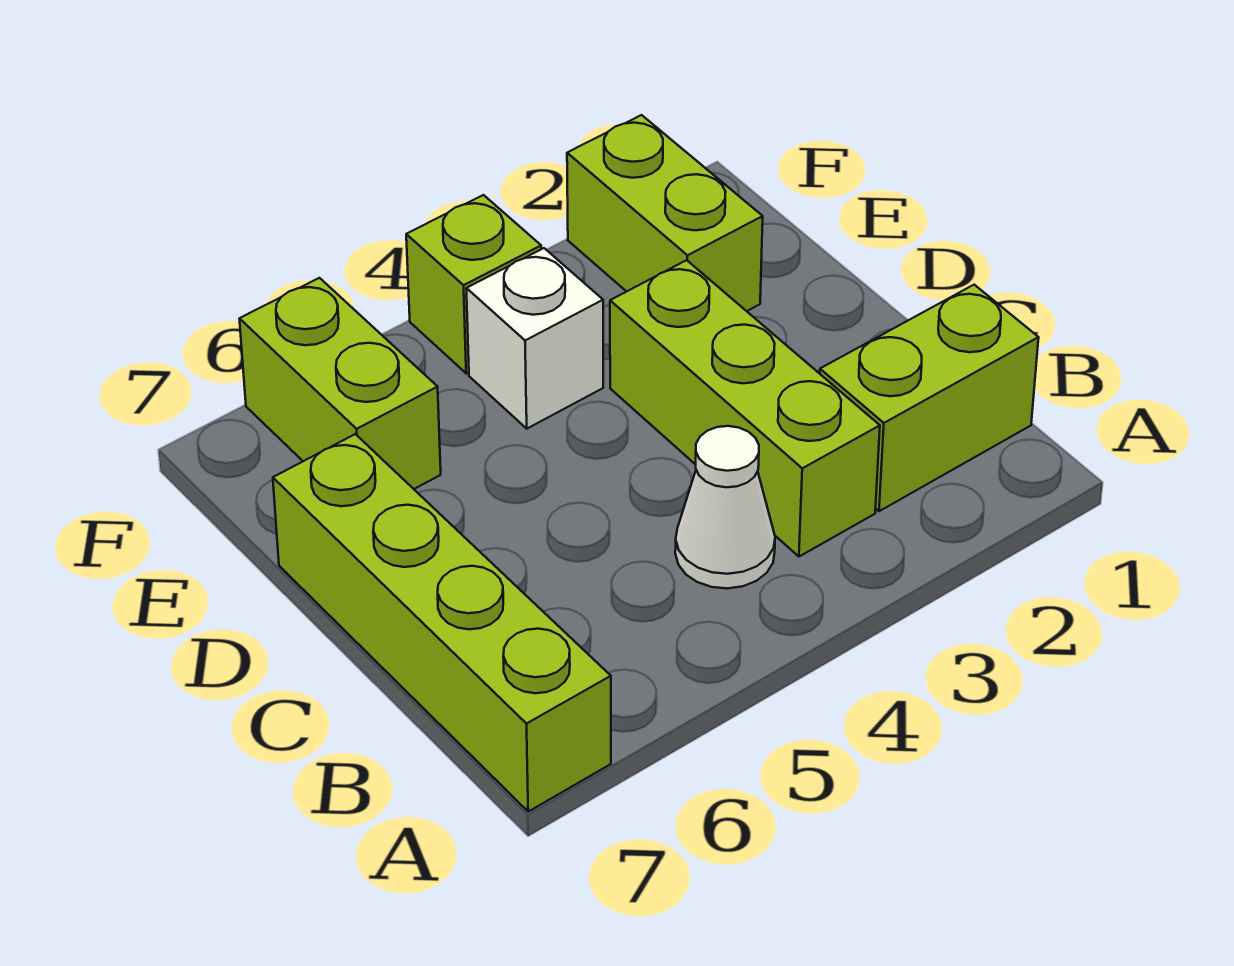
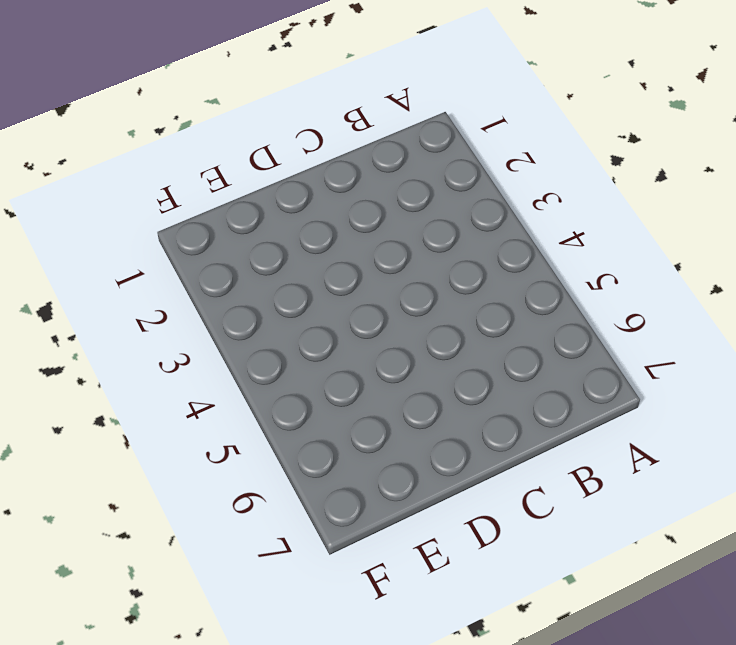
none -> lime brick A7:D7 level 1
none -> lime brick B1:B2 level 1

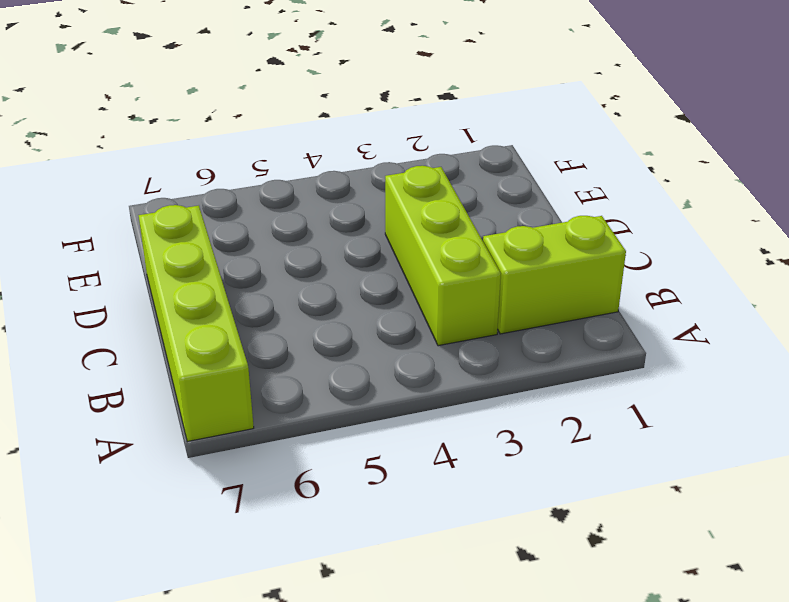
none -> white cone B4 level 1
none -> lime brick E2:F2 level 1

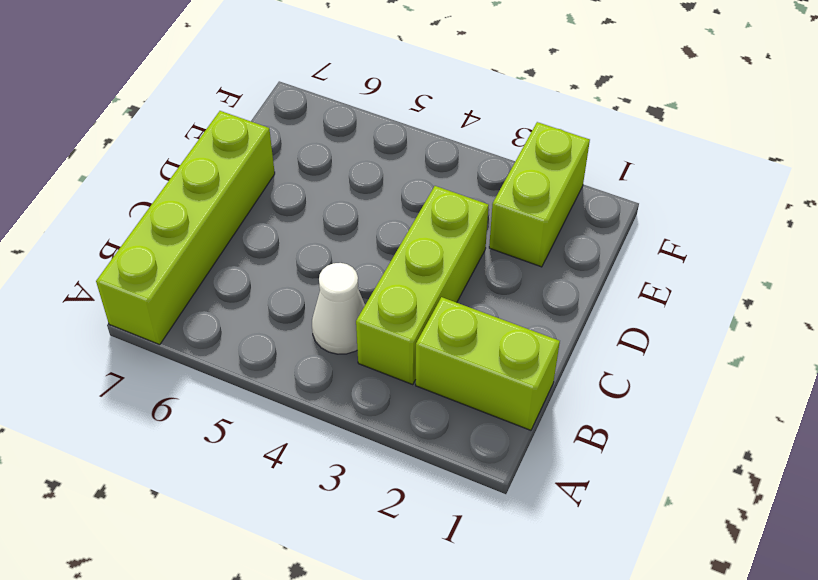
none -> white brick E4 level 1
none -> lime brick E6:F6 level 1

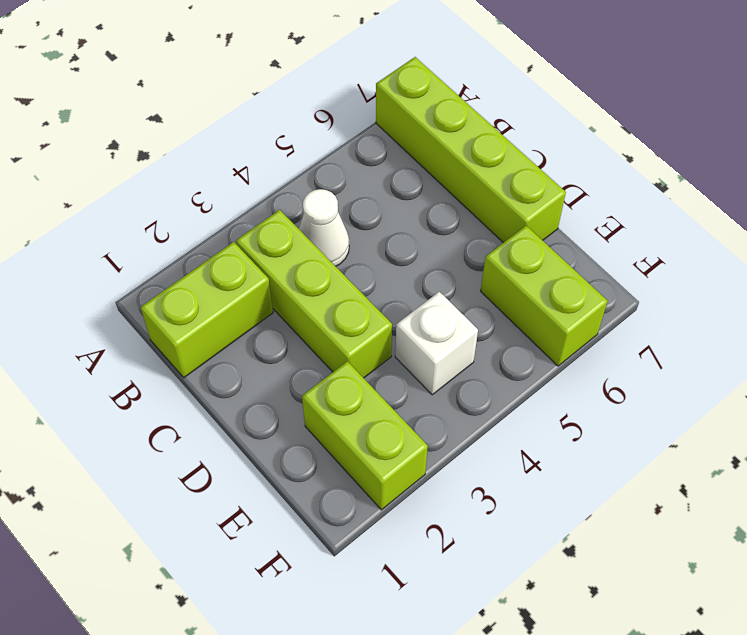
none -> lime brick F4 level 1

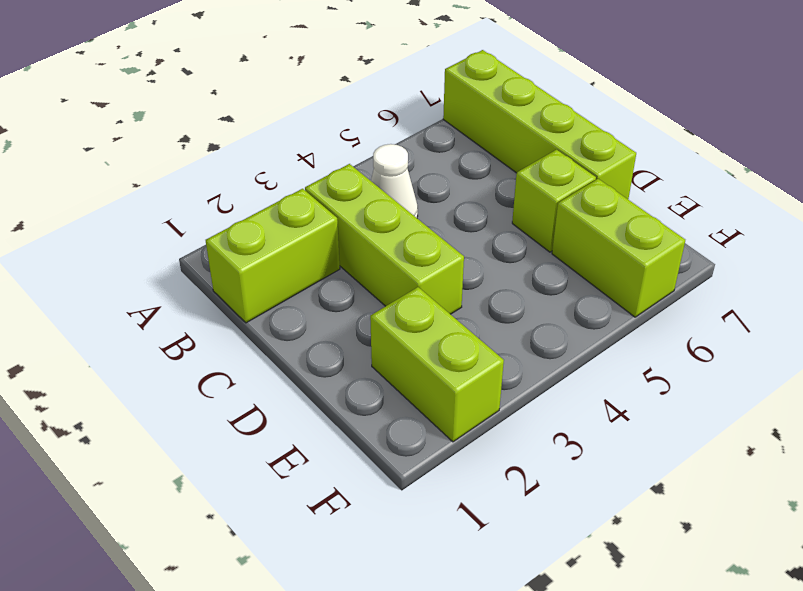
lime brick D6 level 1 -> lime brick F4 level 1
none -> white brick E4 level 1

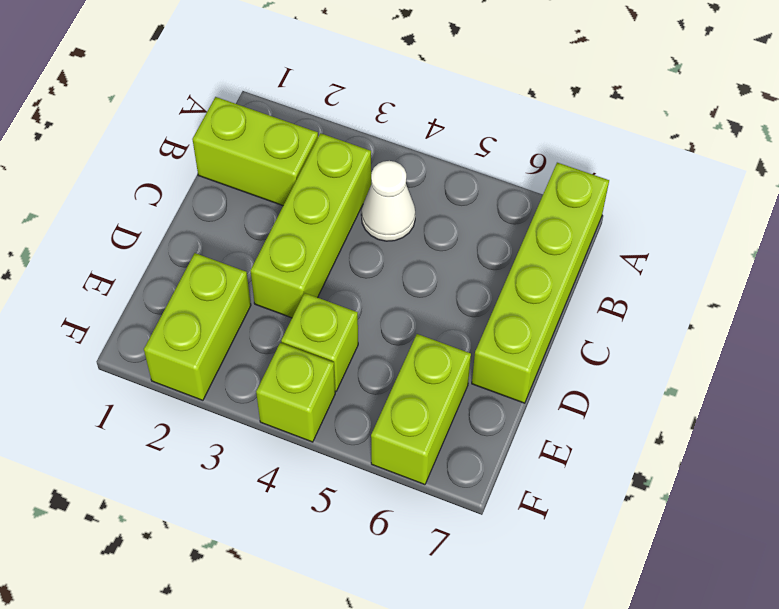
lime brick E4 level 1 -> white brick E4 level 1

